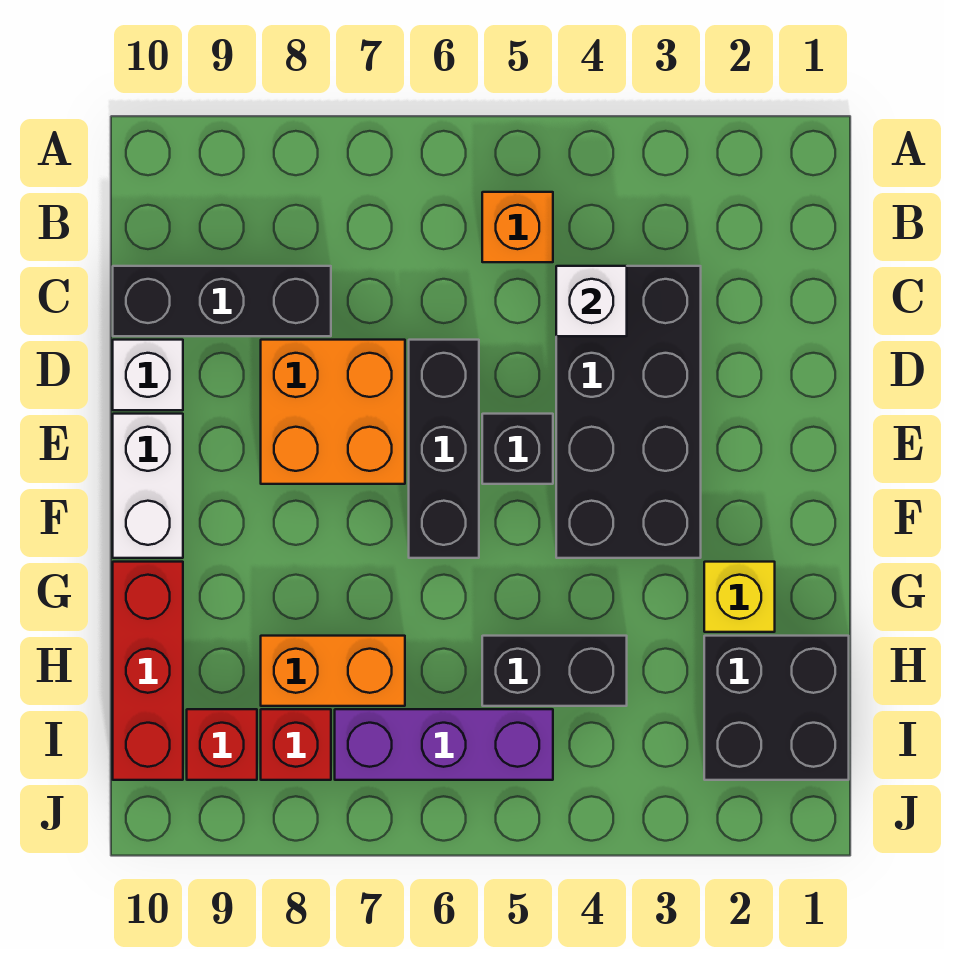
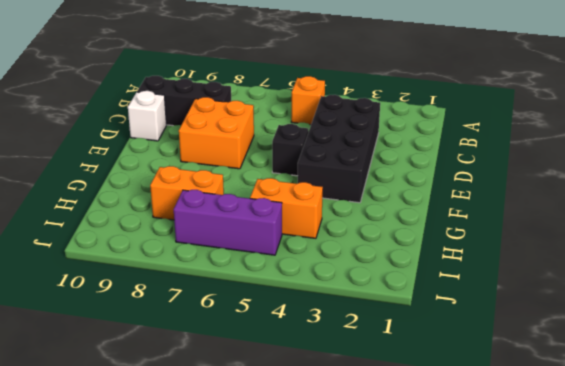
orange brick H4:H5 level 1 -> black brick H4:H5 level 1
none -> black brick D6:F6 level 1
none -> white brick E10:F10 level 1
none -> yellow brick G2 level 1

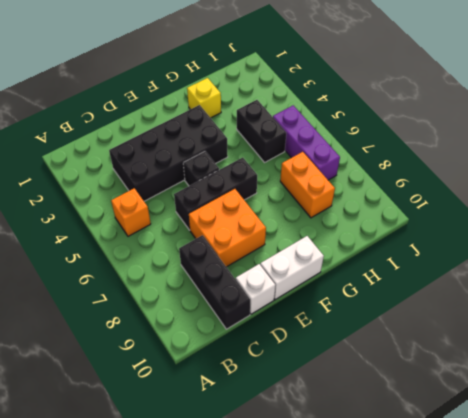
none -> red brick G10:I10 level 1
none -> black brick H1:I2 level 1
none -> red brick I8 level 1

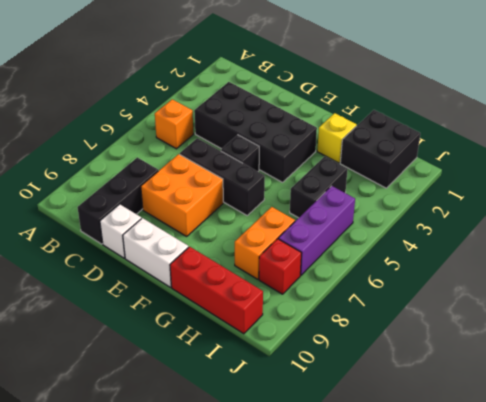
none -> red brick I9 level 1
none -> white brick C4 level 2

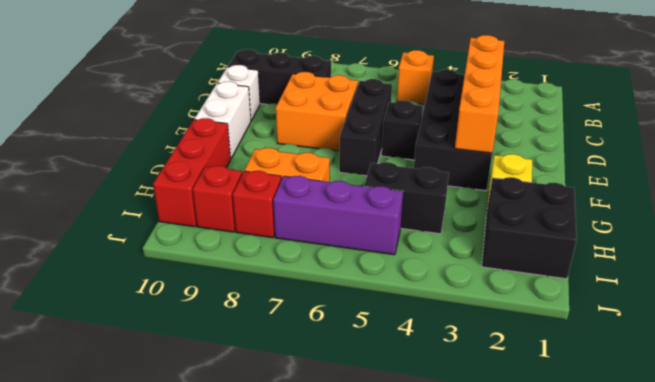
orange brick C3:F3 level 2 -> none
none -> white brick C4 level 2

